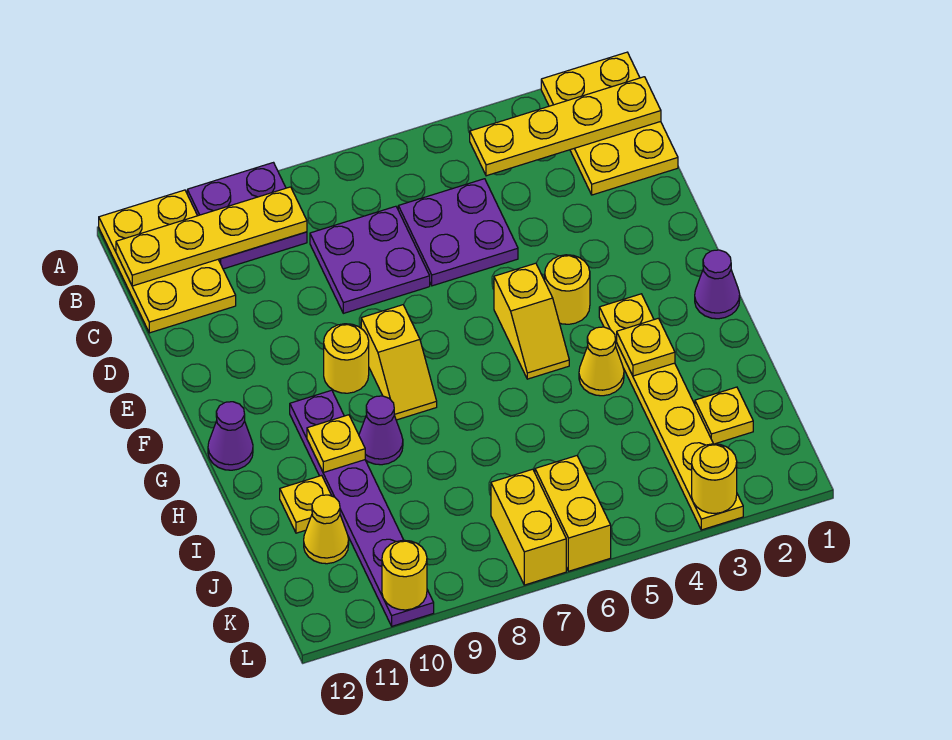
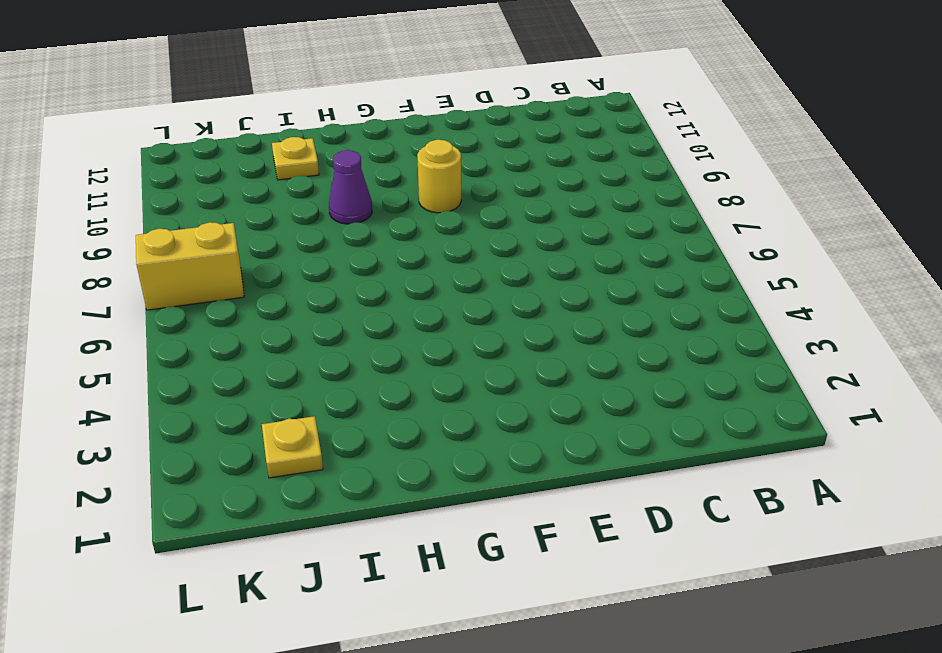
none -> yellow plate A1:C2 level 1
none -> purple plate A9:B10 level 1
none -> yellow plate A11:C12 level 1

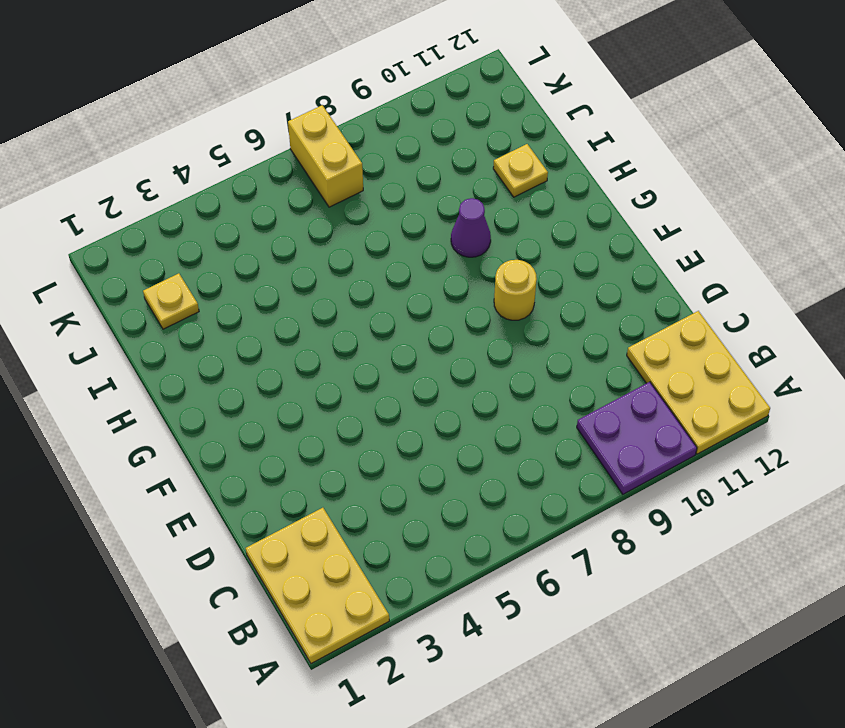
none -> purple plate C5:D6 level 1
none -> purple plate C7:D8 level 1
none -> yellow round brick F4 level 1

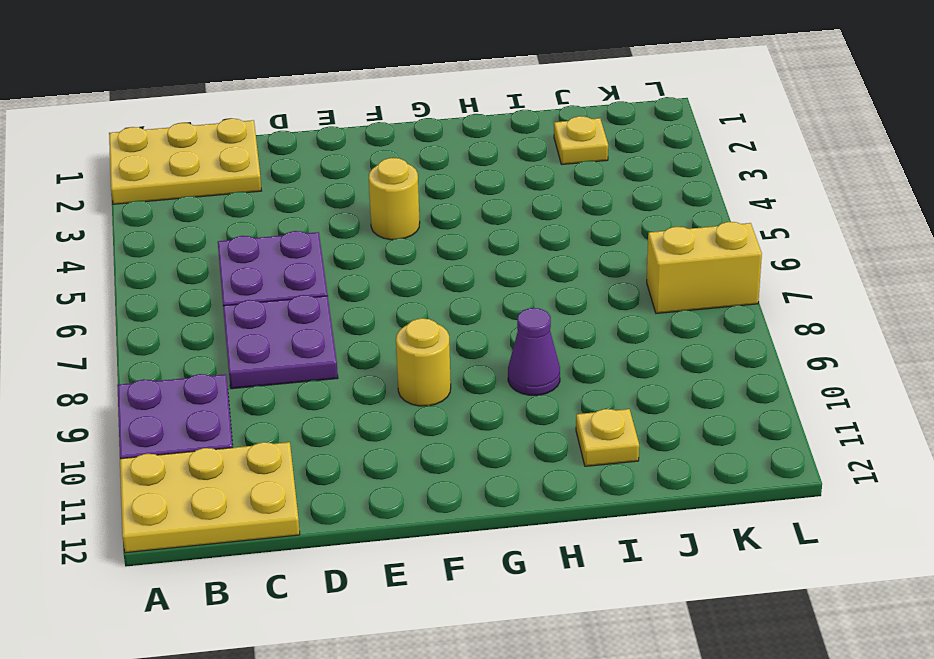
none -> yellow slope F5:G5 level 1 top F
none -> yellow slope F8:G8 level 1 top F
none -> purple cone G1 level 1

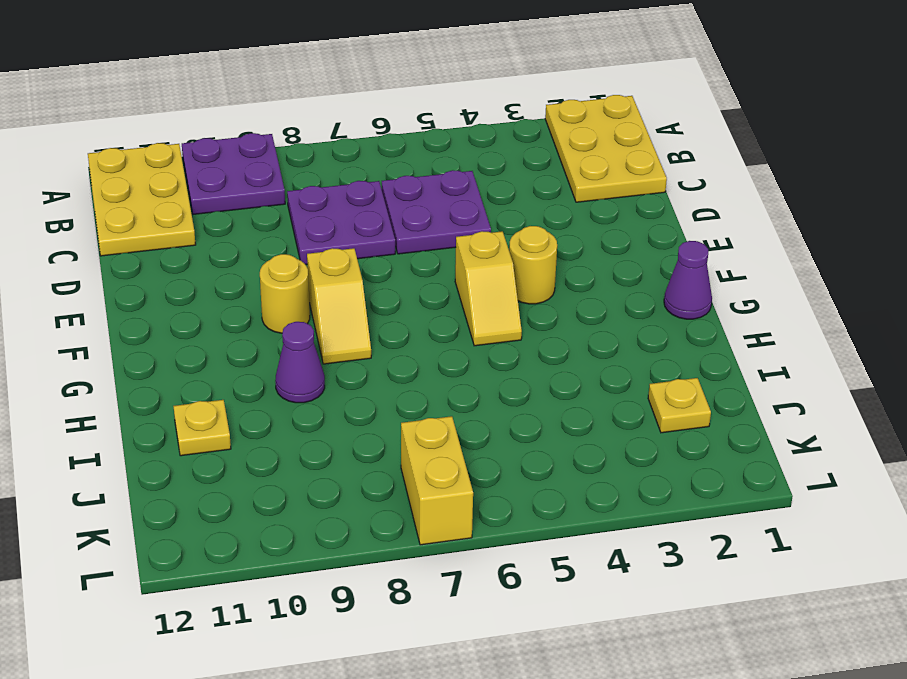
none -> yellow plate G3:L3 level 1
none -> purple plate G10:L10 level 1
none -> purple cone G12 level 1

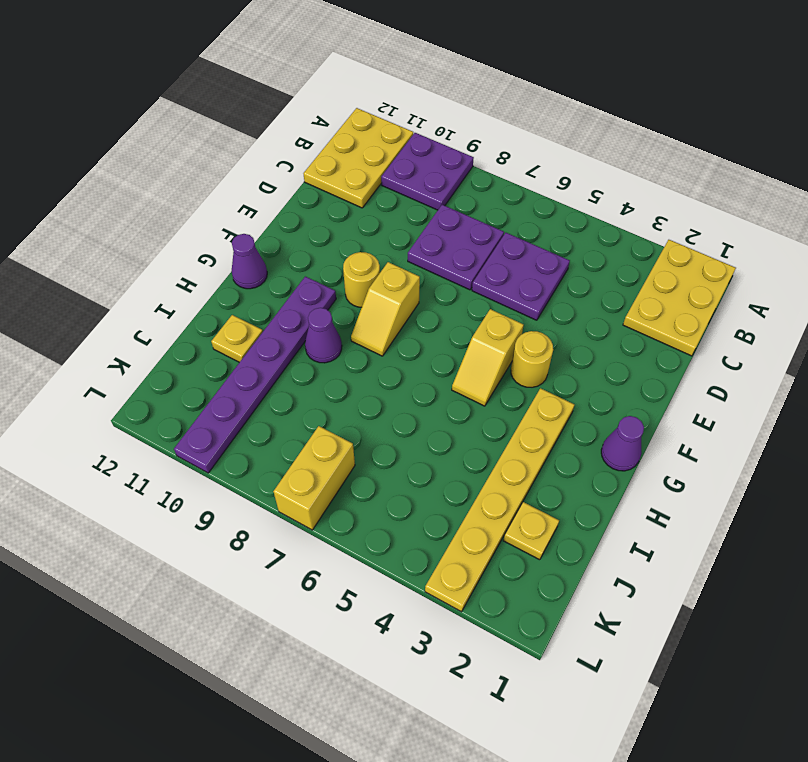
none -> yellow cone H4 level 1
none -> yellow cone J11 level 1
none -> yellow brick K6:L6 level 1

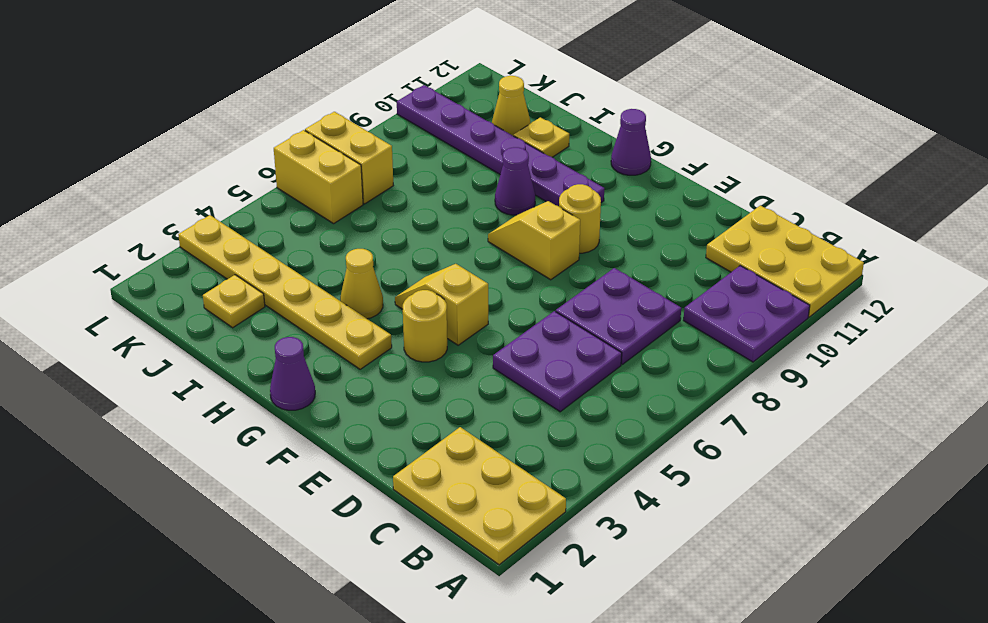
none -> yellow plate B1:B4 level 2
none -> yellow plate B9:B12 level 2
none -> yellow plate H3 level 2

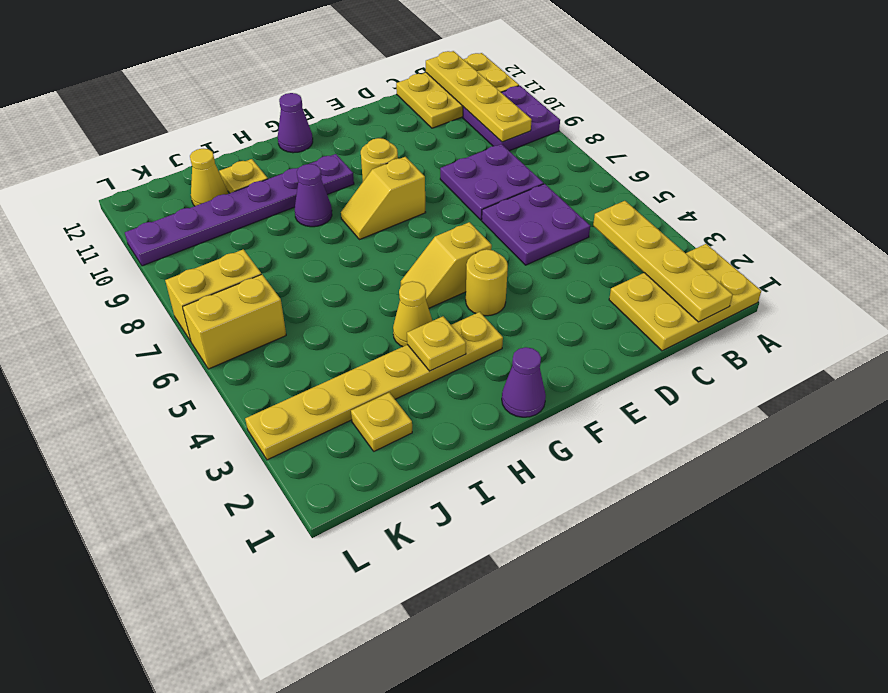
none -> yellow plate H10 level 2
none -> yellow round brick L3 level 2
none -> yellow round brick L10 level 2

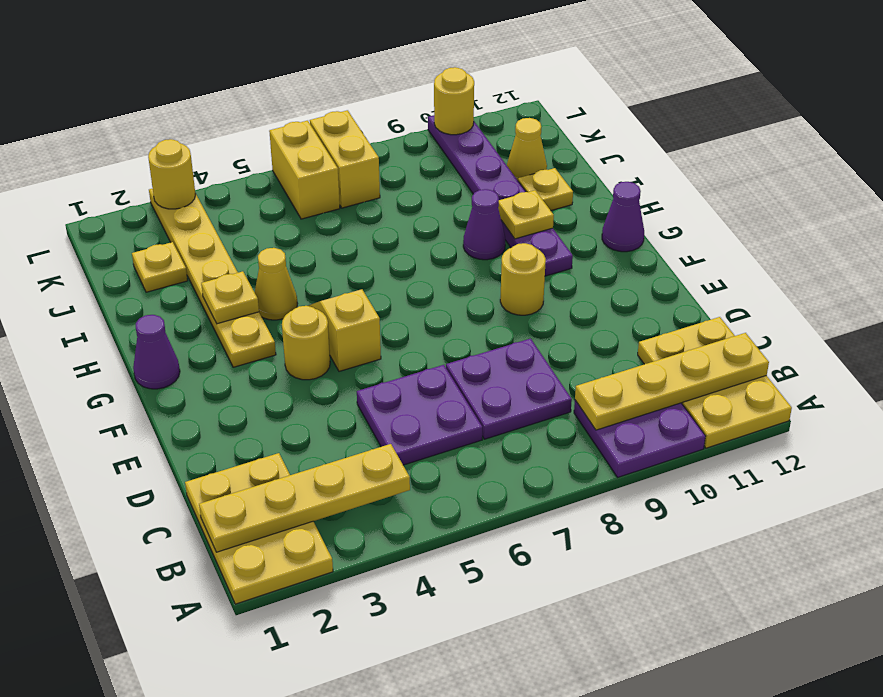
none -> yellow slope F8:G8 level 1 top F

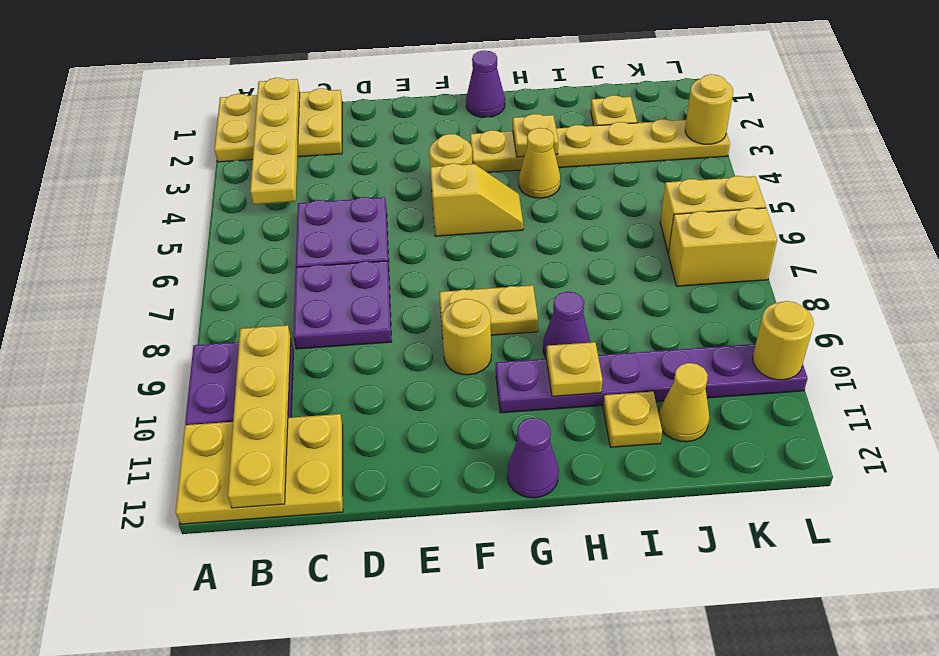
yellow plate F8:G8 level 1 -> yellow slope F8:G8 level 1 top F

